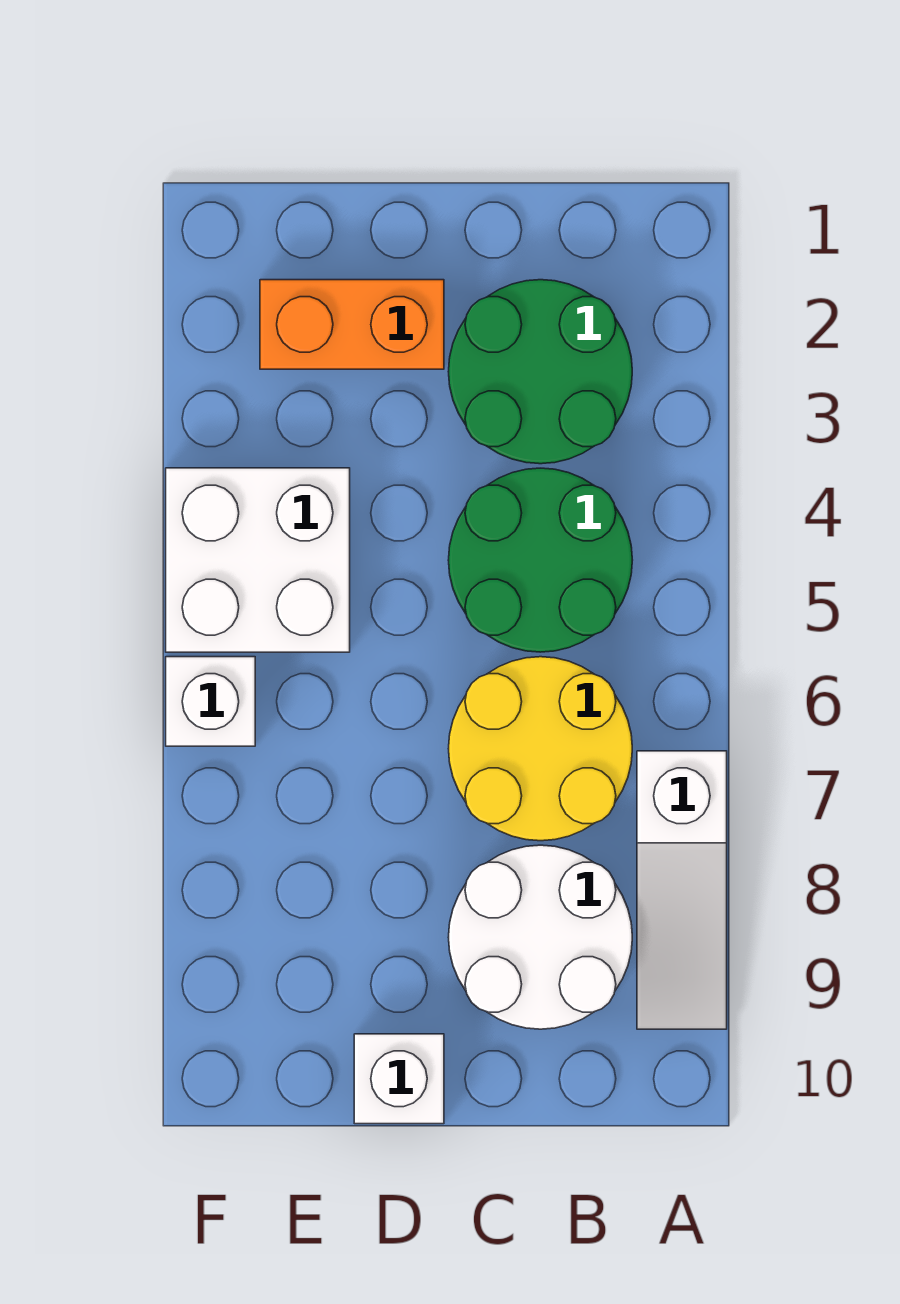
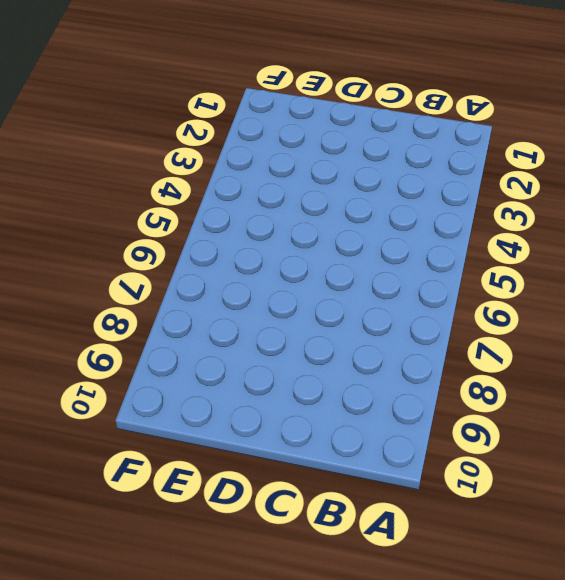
none -> white slope A7:A9 level 1 top 7
none -> green round brick B2:C3 level 1

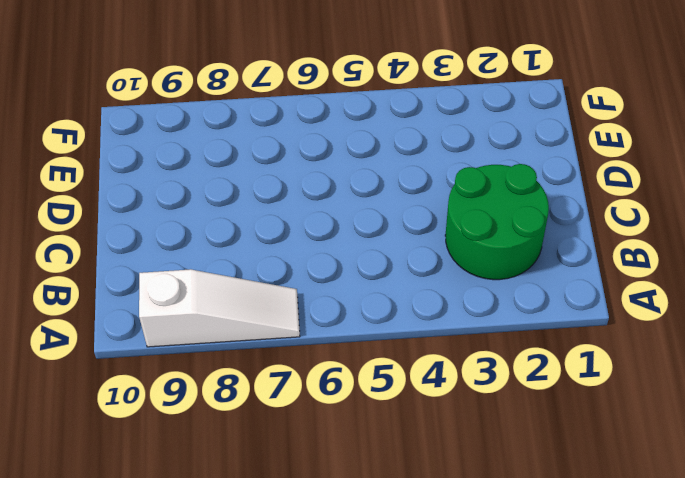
white slope A7:A9 level 1 top 9 -> white slope A7:A9 level 1 top 7
none -> green round brick B4:C5 level 1
none -> yellow round brick B6:C7 level 1

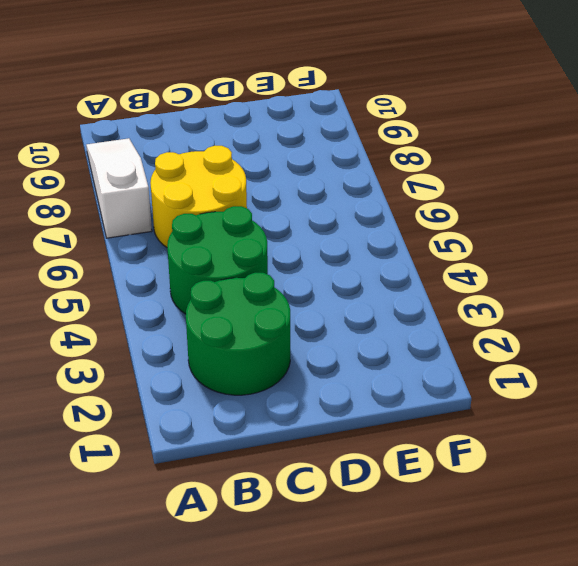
none -> white round brick B8:C9 level 1
none -> orange brick D2:E2 level 1

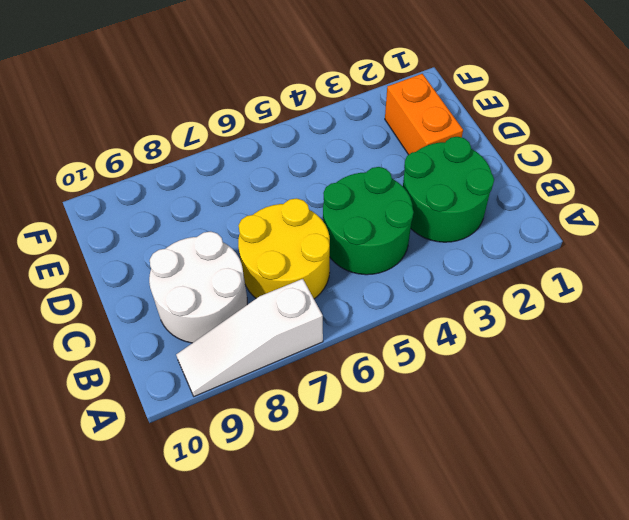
none -> white brick D10 level 1
none -> white brick E4:F5 level 1

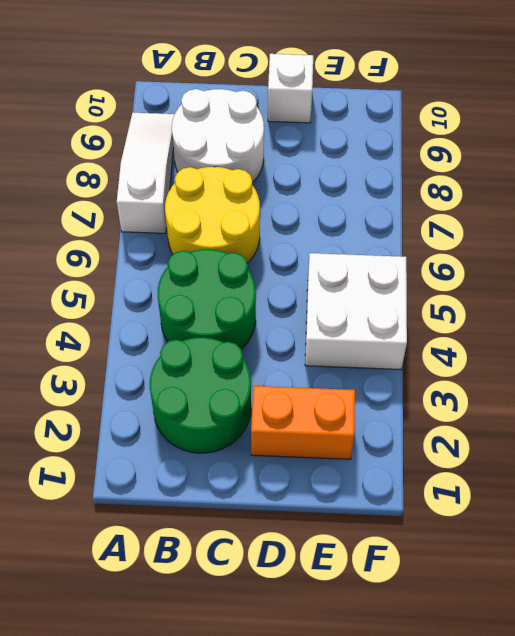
none -> white brick F6 level 1

